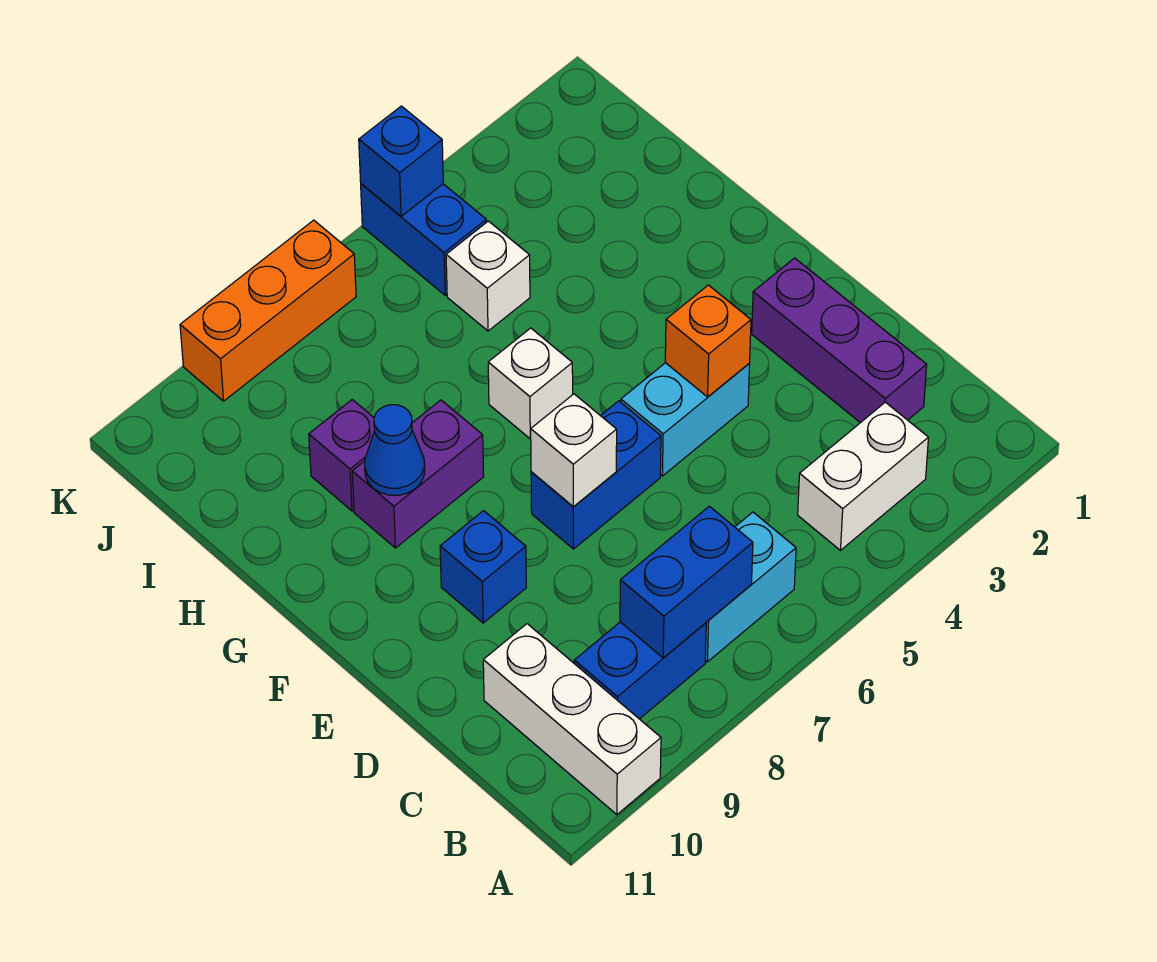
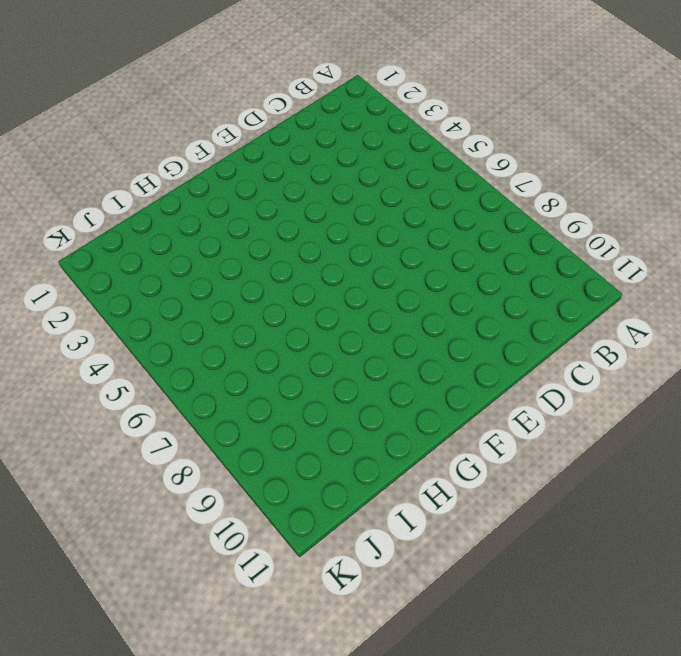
none -> white brick A10:C10 level 1
none -> white brick B3:B4 level 1
none -> cyan brick B6:B7 level 1

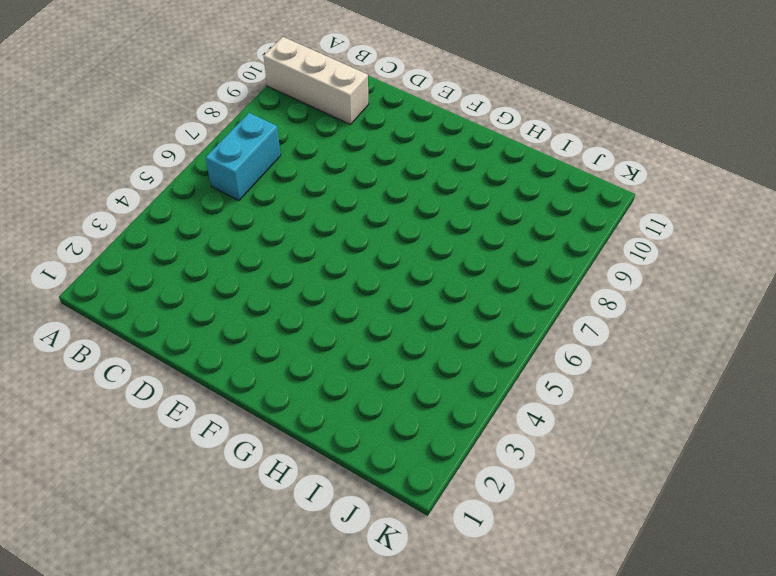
none -> white brick B3:B4 level 1
none -> blue brick B8:B9 level 1
none -> purple brick C2:E2 level 1

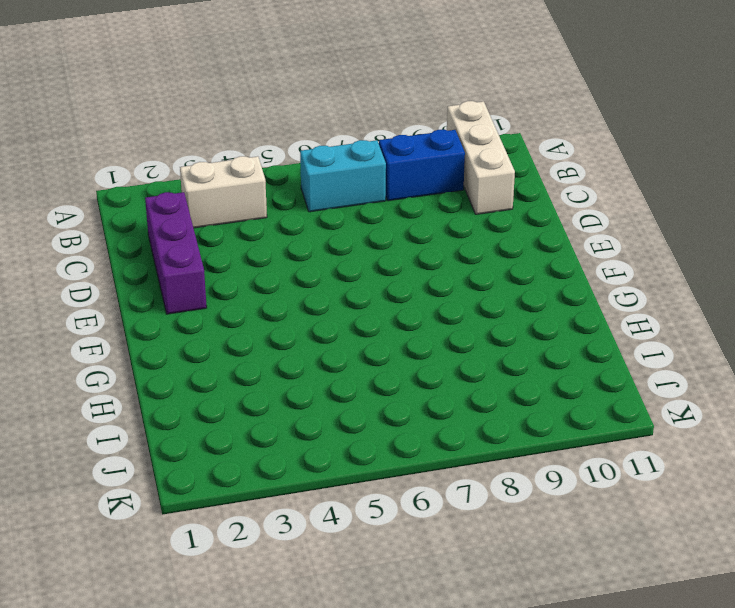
none -> cyan brick E4:E5 level 1
none -> blue brick E6:E7 level 1
none -> blue brick E9 level 1

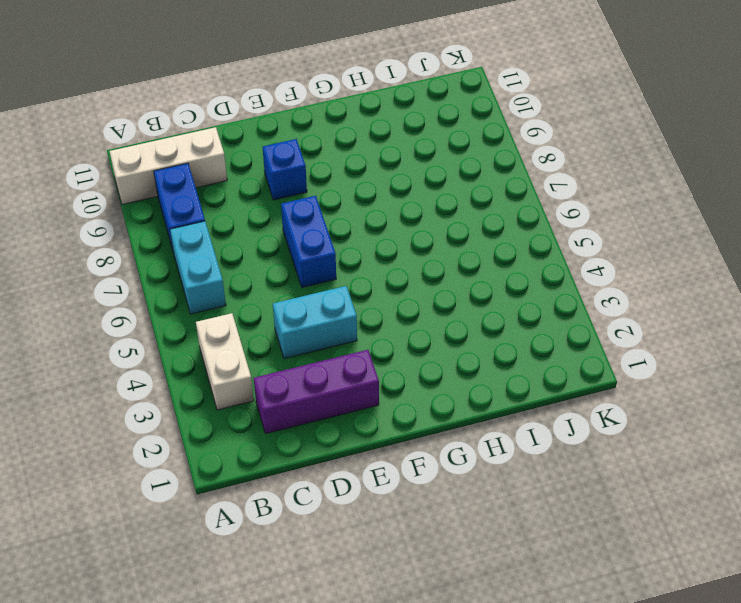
cyan brick D4:E4 level 1 -> cyan brick E4:E5 level 1
none -> white brick G6 level 1
none -> purple brick G8:G9 level 1
none -> purple brick H9 level 1

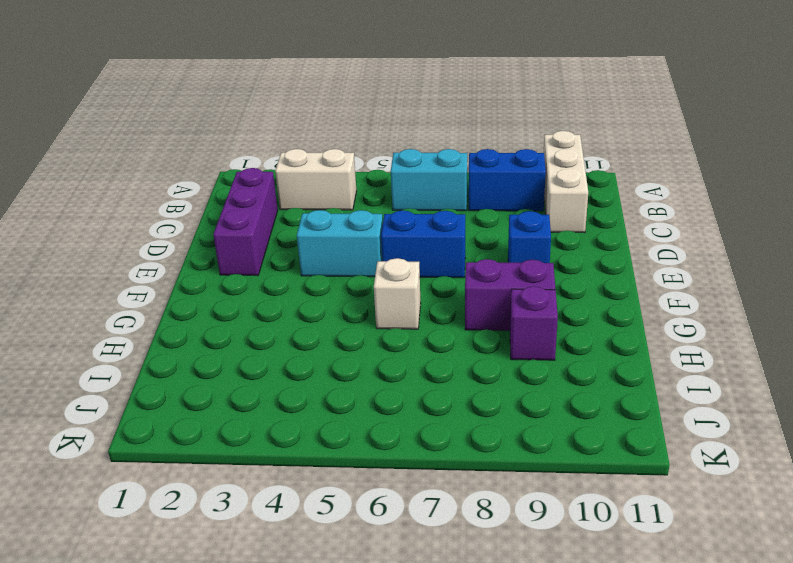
none -> white brick I5 level 1
none -> blue brick J5:K5 level 1
none -> orange brick K7:K9 level 1

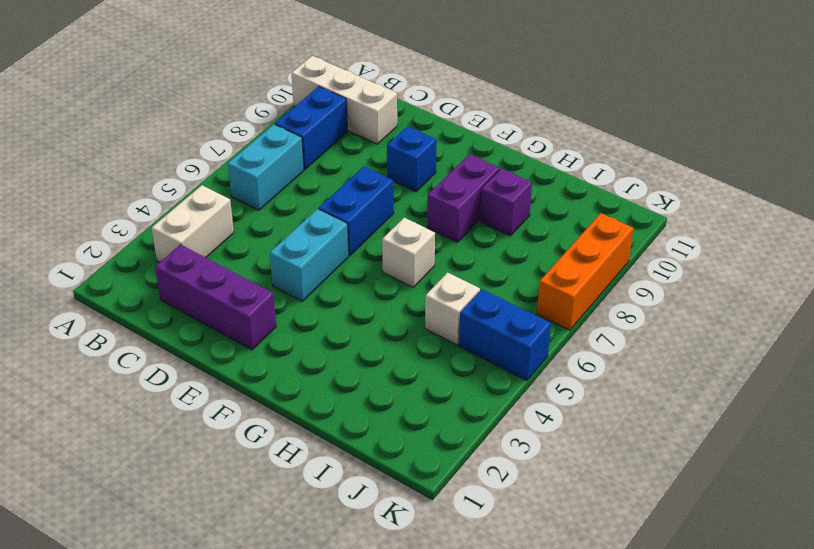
none -> blue brick B7:B8 level 2
none -> orange brick E4 level 2
none -> white brick E7 level 2

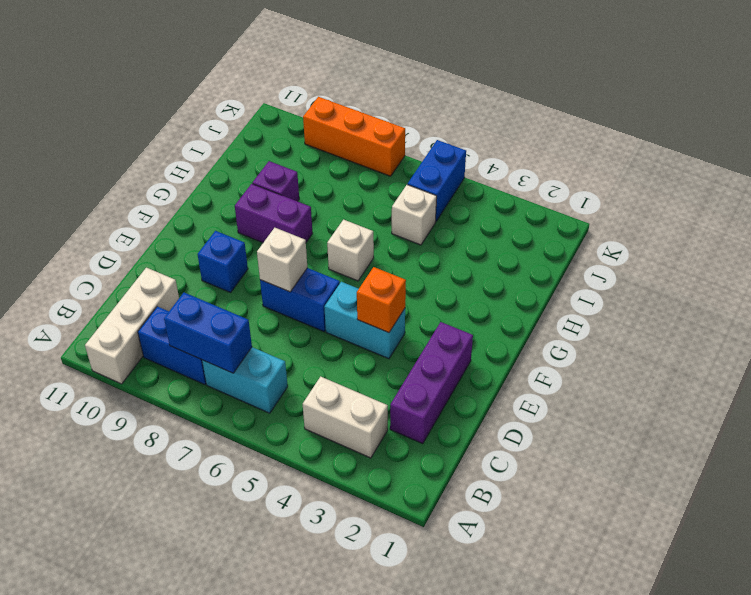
none -> blue cone G9 level 2
none -> blue brick K5 level 2

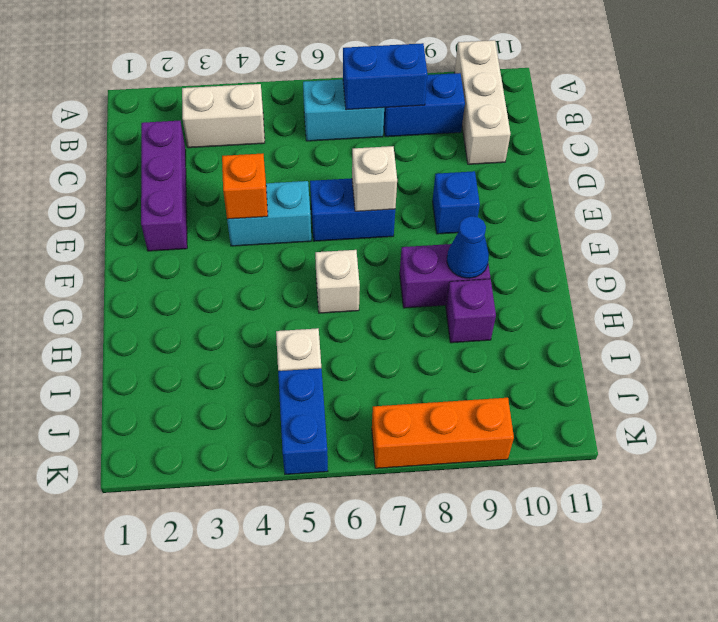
none -> blue brick K5 level 2

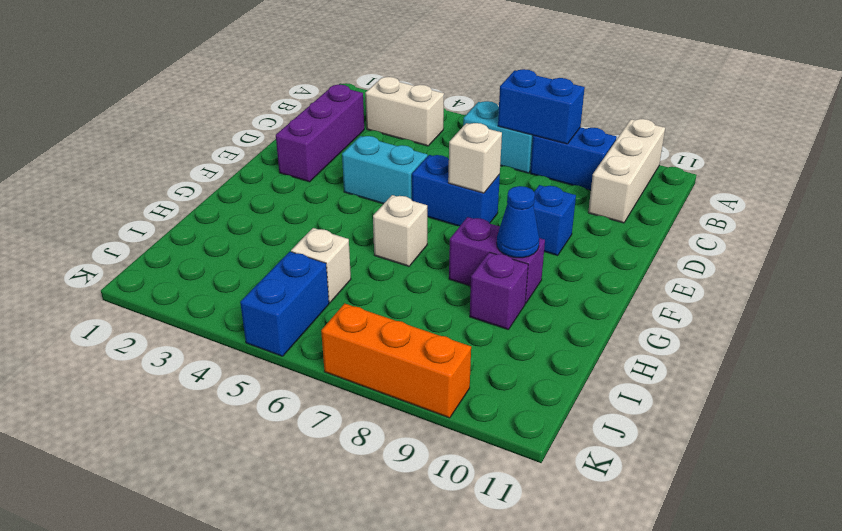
none -> orange brick E4 level 2
none -> blue brick K5 level 2

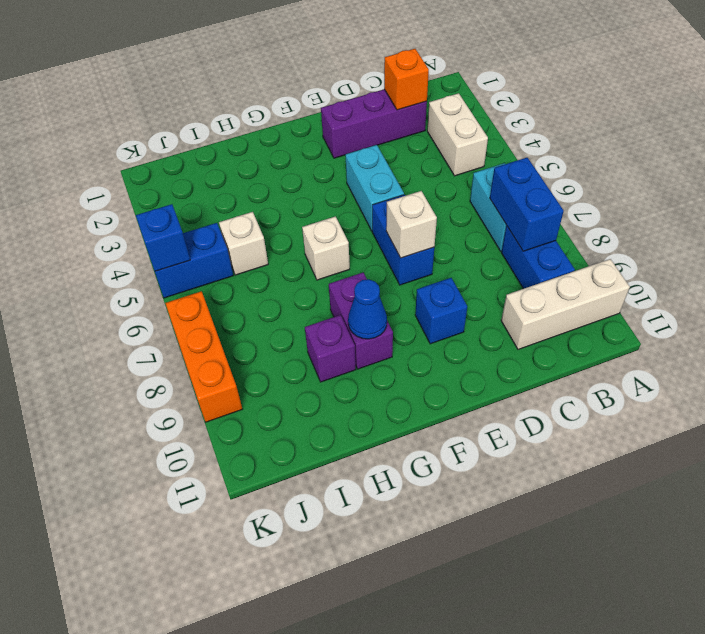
orange brick C2 level 2 -> orange brick E4 level 2

